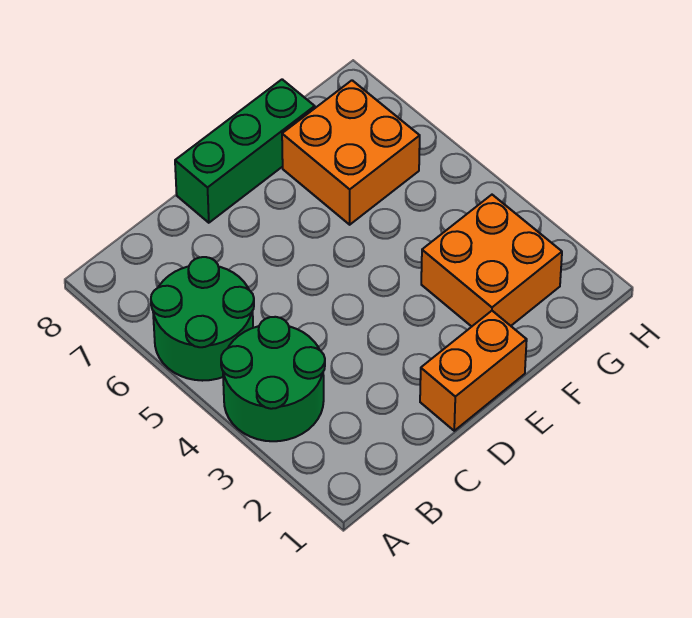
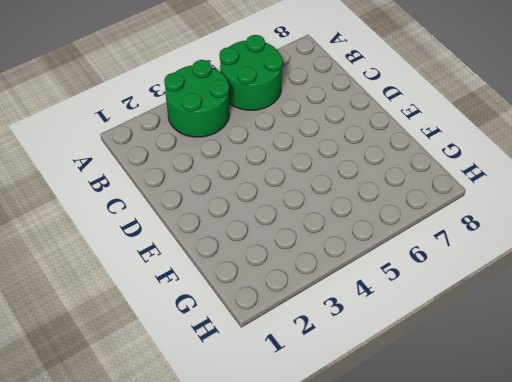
none -> orange brick D1:E1 level 1
none -> green brick D8:F8 level 1

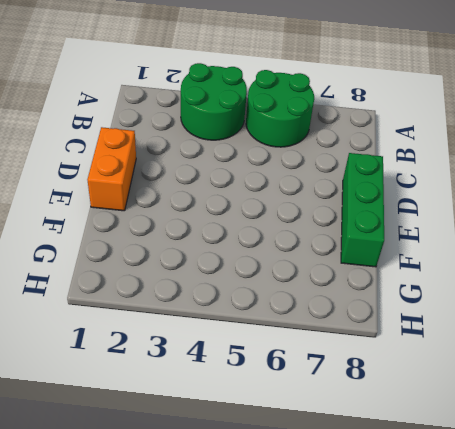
none -> orange brick F2:G3 level 1
none -> orange brick F6:G7 level 1

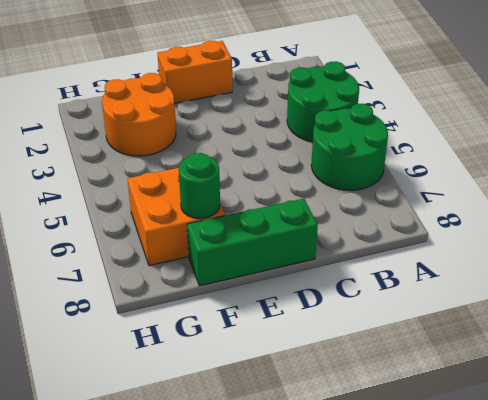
orange round brick F2:G3 level 1 -> orange brick F2:G3 level 1
green round brick F7 level 2 -> none

